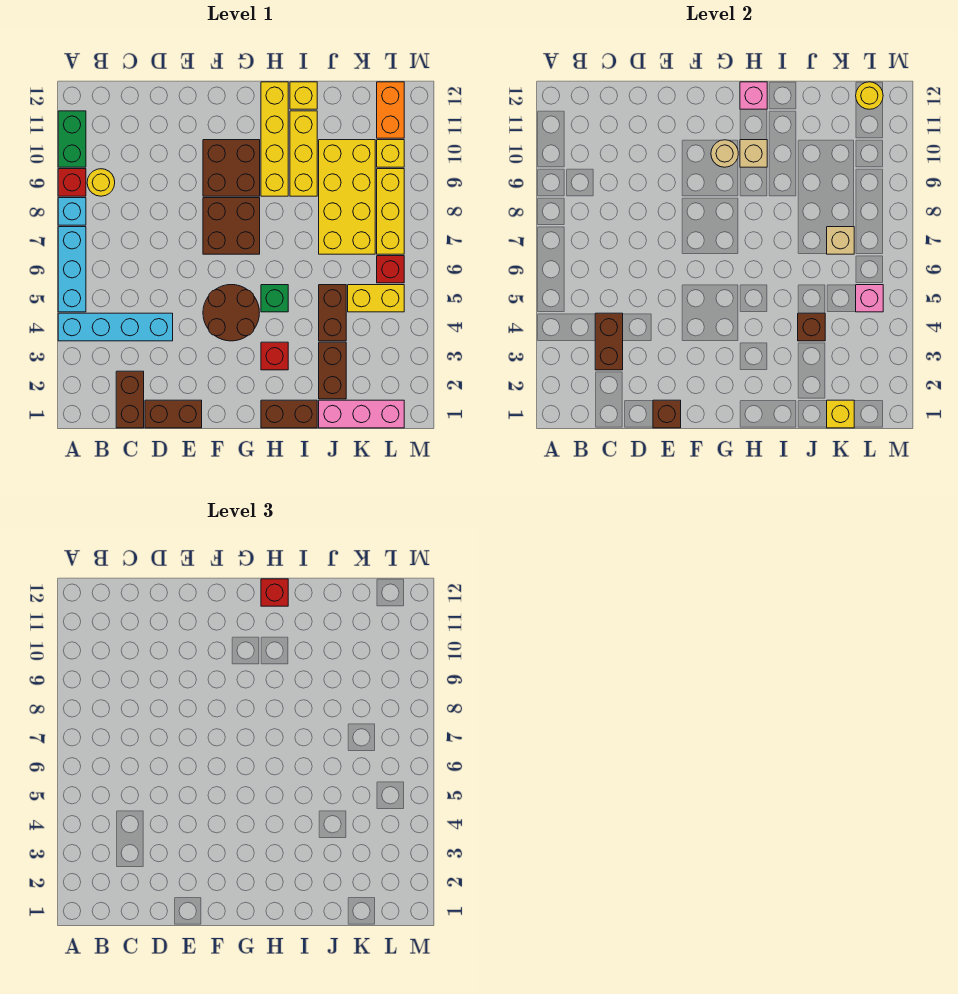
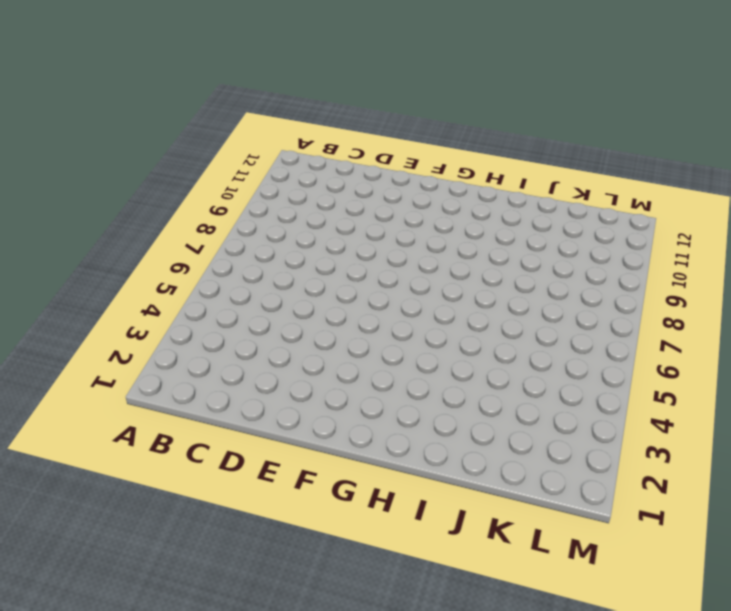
none -> cyan brick A4:D4 level 1
none -> cyan brick A5:A7 level 1
none -> cyan brick A8 level 1
none -> red brick A9 level 1

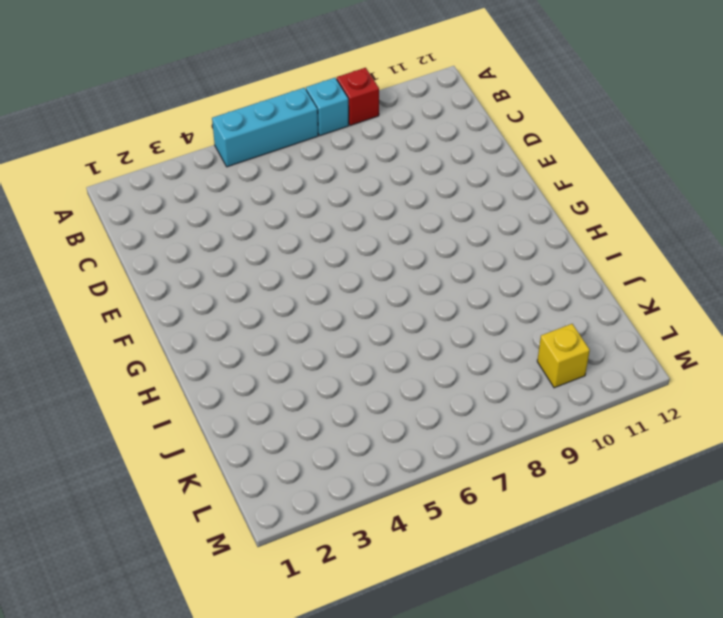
none -> cyan brick A4:D4 level 1
none -> green brick A10:A11 level 1
none -> yellow round brick B9 level 1
none -> brown brick C1:C2 level 1

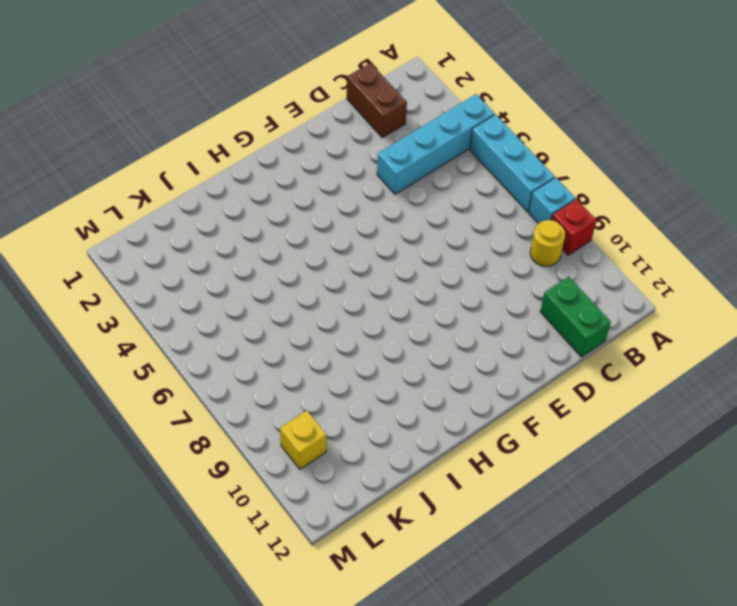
green brick C11:C12 level 1 -> green brick A10:A11 level 1
none -> brown brick D1:E1 level 1
none -> brown round brick F4:G5 level 1
none -> brown brick F7:G8 level 1
none -> brown brick F9:G10 level 1

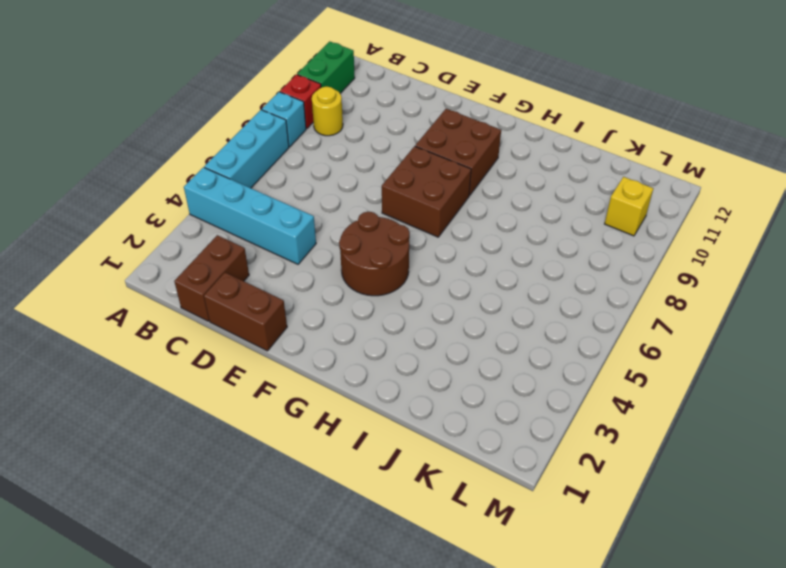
none -> brown brick H1:I1 level 1
none -> red brick H3 level 1
none -> green brick H5 level 1
none -> yellow brick H9:H12 level 1

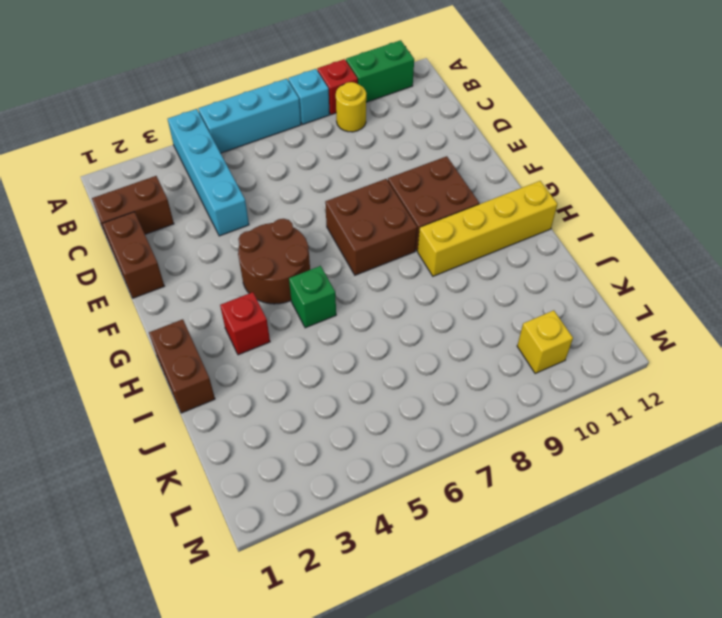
none -> yellow brick I9:I11 level 1
none -> yellow brick I12 level 1
none -> pink brick J1:L1 level 1
none -> brown brick J2:J3 level 1

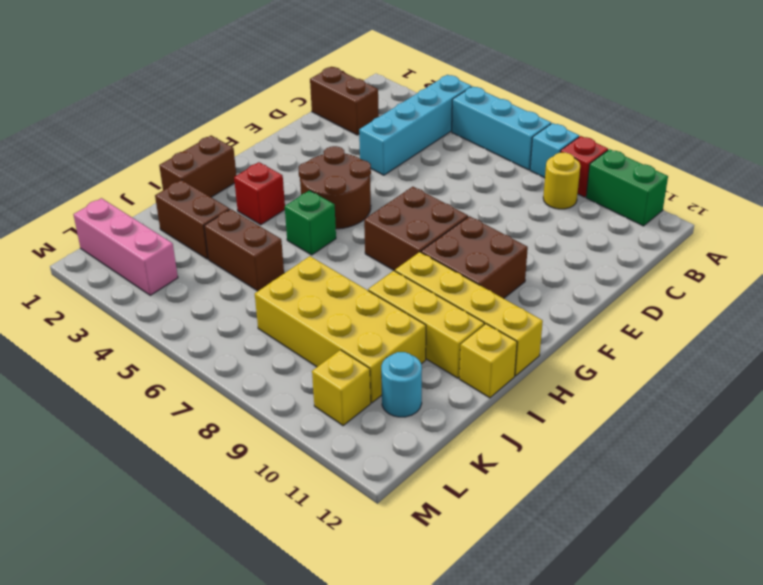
cyan round brick K11 level 1 -> none
pink brick L1:L3 level 1 -> pink brick J1:L1 level 1
none -> brown brick D1:E1 level 1
none -> yellow brick K5:L5 level 1
none -> red brick L6 level 1
none -> yellow brick L7:L9 level 1

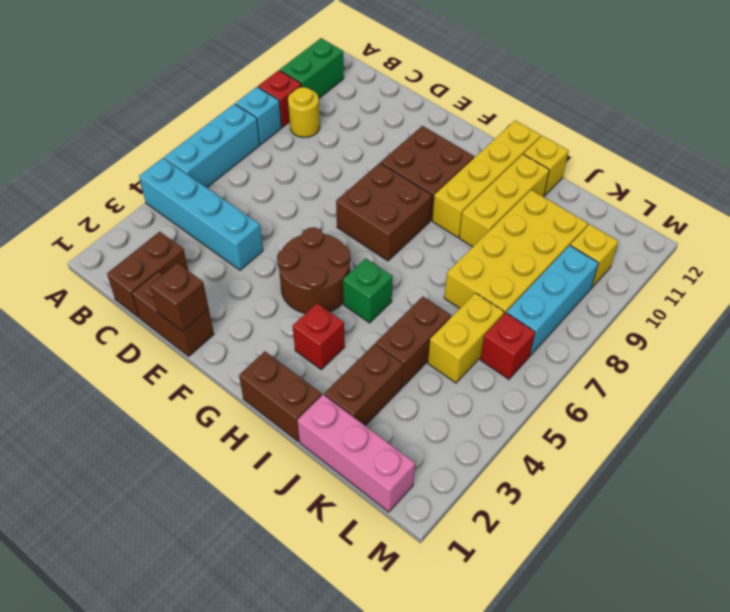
yellow brick K5:K6 level 1 -> yellow brick K5:L5 level 1
cyan brick L7:L9 level 1 -> yellow brick L7:L9 level 1
none -> orange brick L11:L12 level 1
none -> brown brick C3:C4 level 2
none -> tan round brick G10 level 2
none -> tan brick H10 level 2

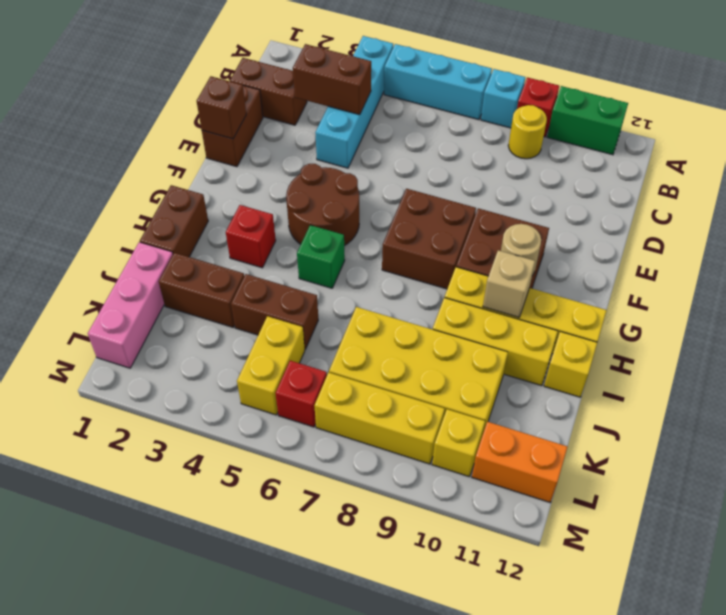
none -> pink brick H12 level 2
none -> brown brick J4 level 2
none -> yellow brick K1 level 2
none -> tan brick K7 level 2

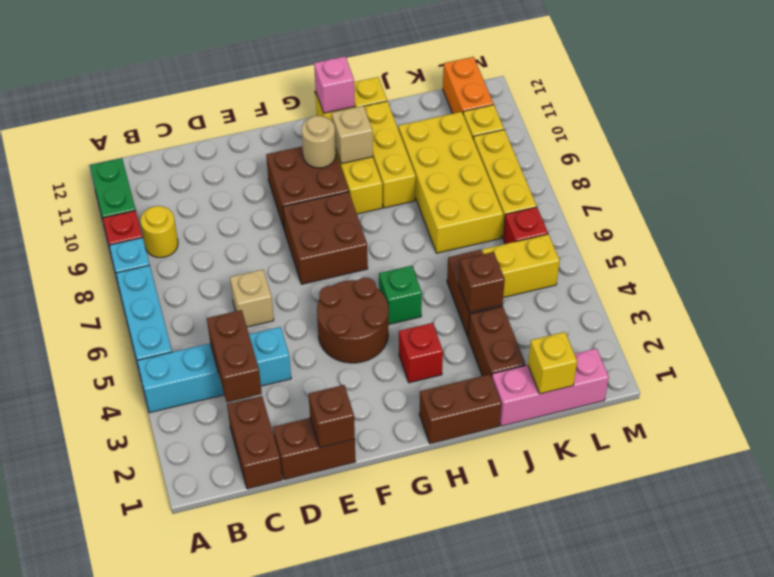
tan brick D6 level 1 -> tan brick K7 level 2
none -> pink brick L5 level 2
none -> yellow round brick L12 level 2
none -> red brick H12 level 3

